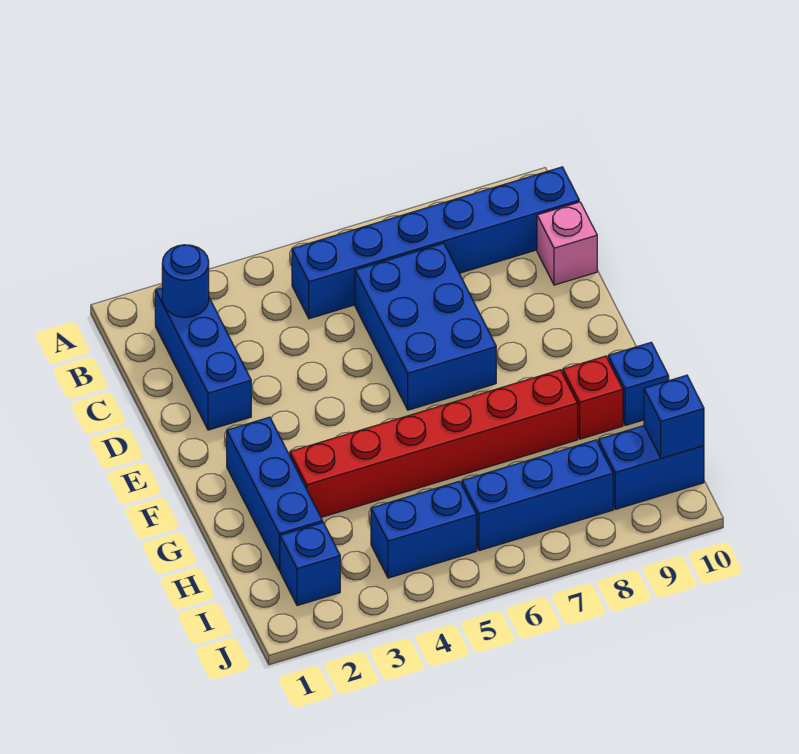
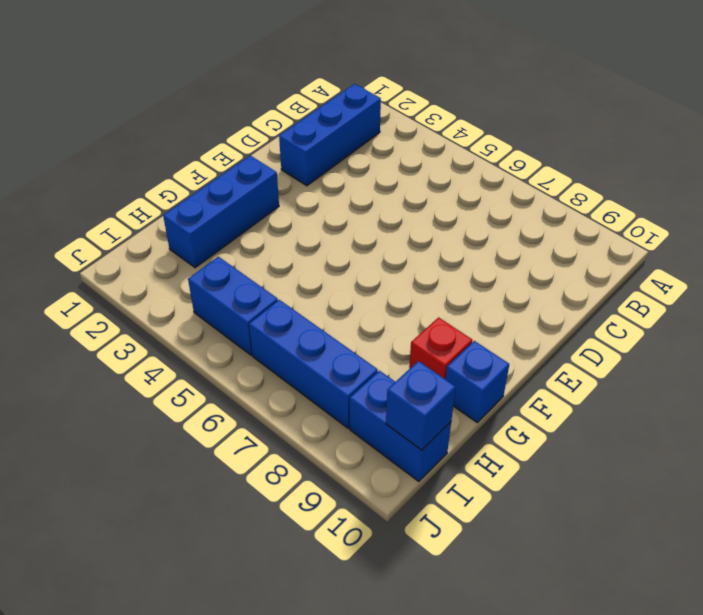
none -> blue brick B5:B10 level 1
none -> blue brick C6:E7 level 1
none -> pink brick C10 level 1

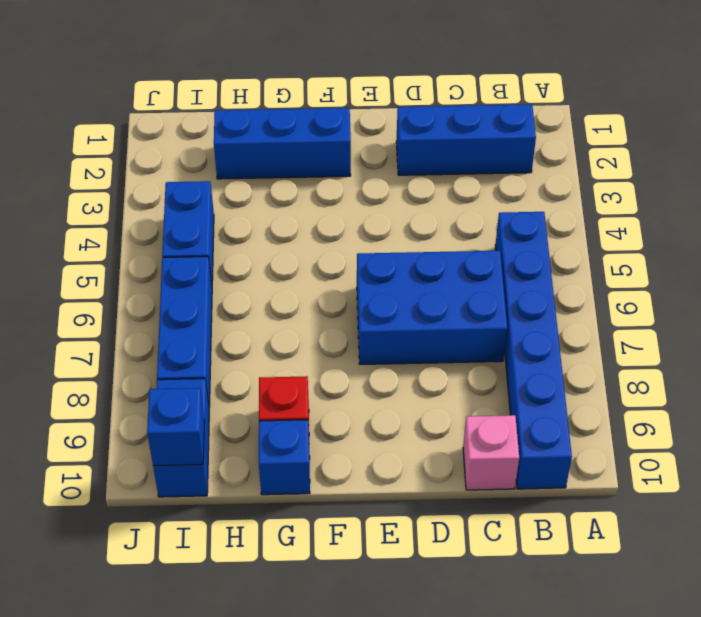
none -> red brick G3:G8 level 1
none -> blue brick I2 level 1
none -> blue round brick B2 level 2

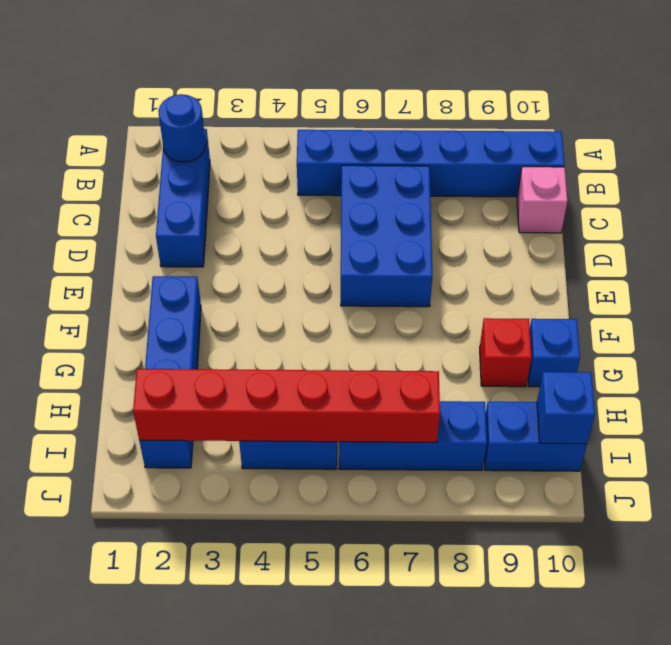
red brick I2:I7 level 2 -> red brick G3:G8 level 1

